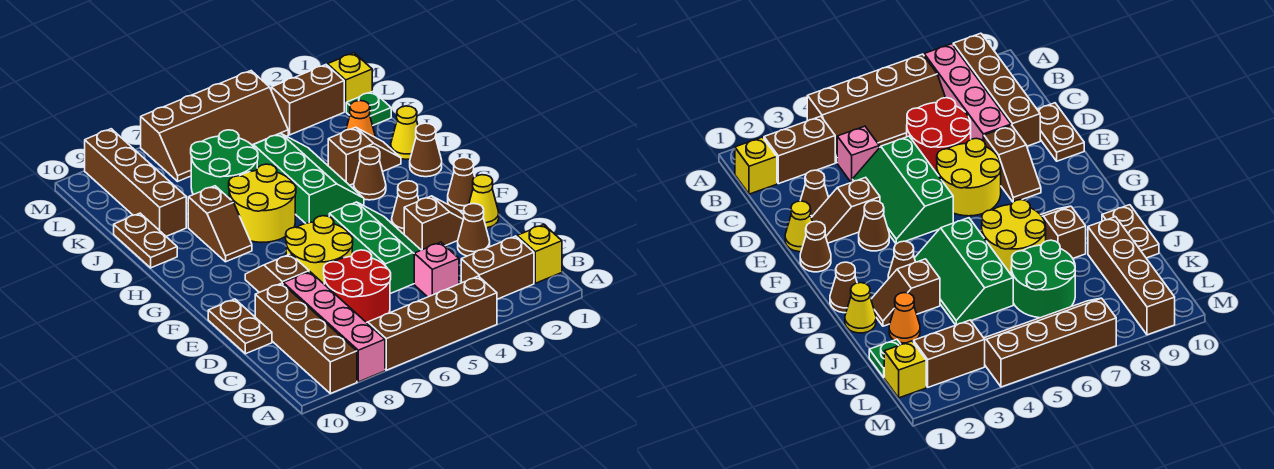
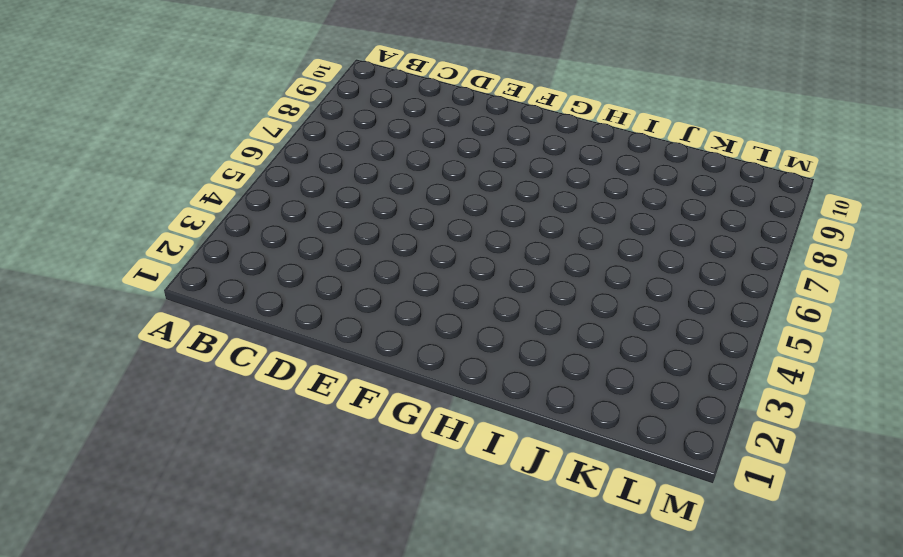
none -> brown slope A4:B7 level 1 top A
none -> pink brick A8:D8 level 1
none -> brown brick A9:D9 level 1
none -> yellow brick B1 level 1

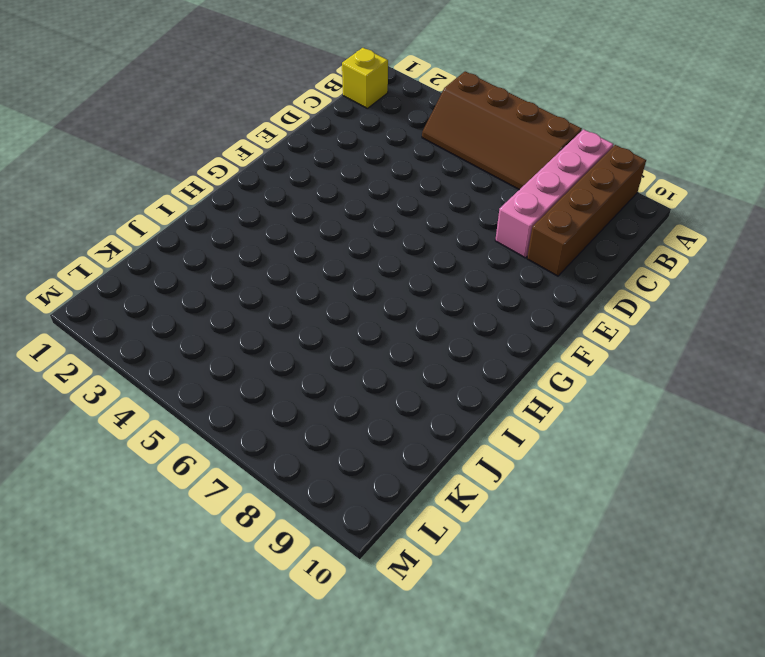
none -> brown brick B2:B3 level 1
none -> pink brick C4 level 1
none -> red round brick C6:D7 level 1
none -> brown cone D2 level 1

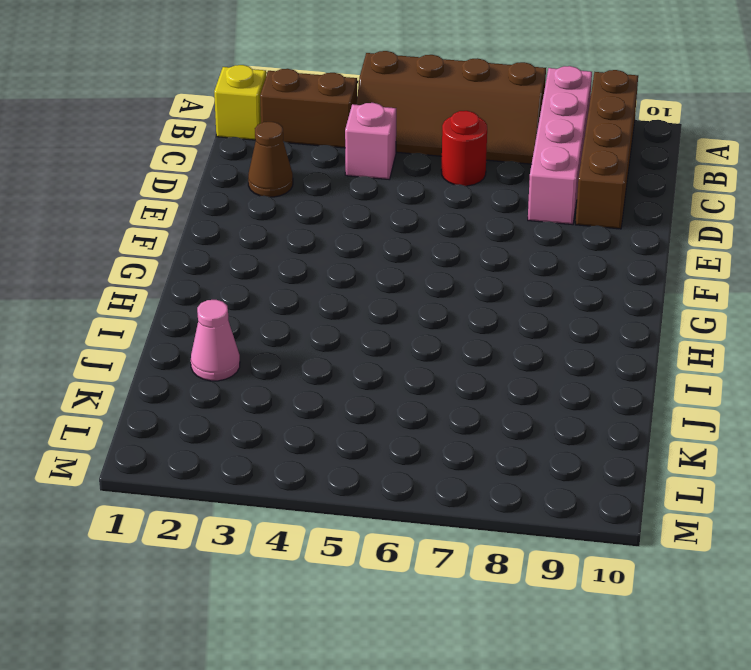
red round brick C6 level 1 -> red round brick C6:D7 level 1
pink cone J2 level 1 -> orange cone J2 level 1
none -> green slope D4:F5 level 1 top 5
none -> brown plate D10:E10 level 1
none -> yellow cone E1 level 1
none -> brown slope E2:E3 level 1 top 3

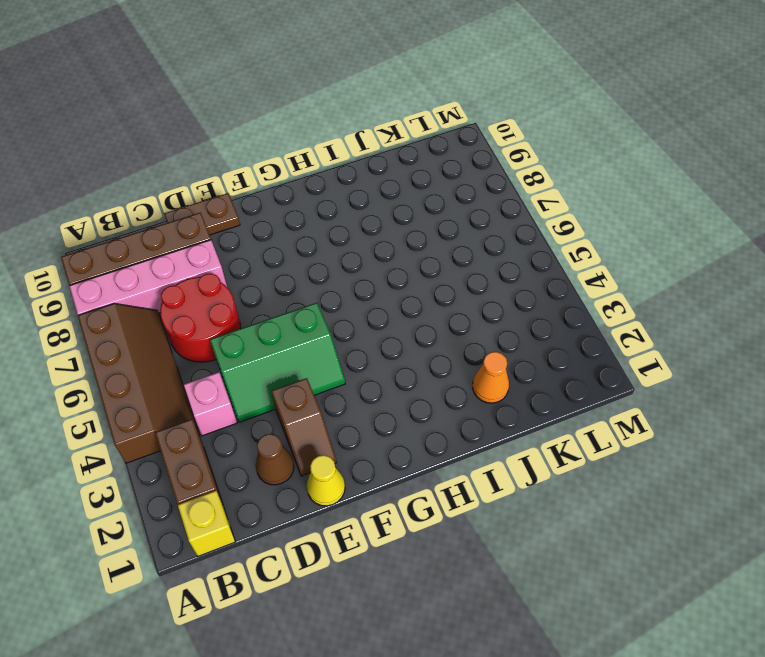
none -> yellow round brick E6:F7 level 1
none -> brown slope E8:F8 level 1 top E
none -> brown cone F1 level 1
none -> brown cone F3 level 1

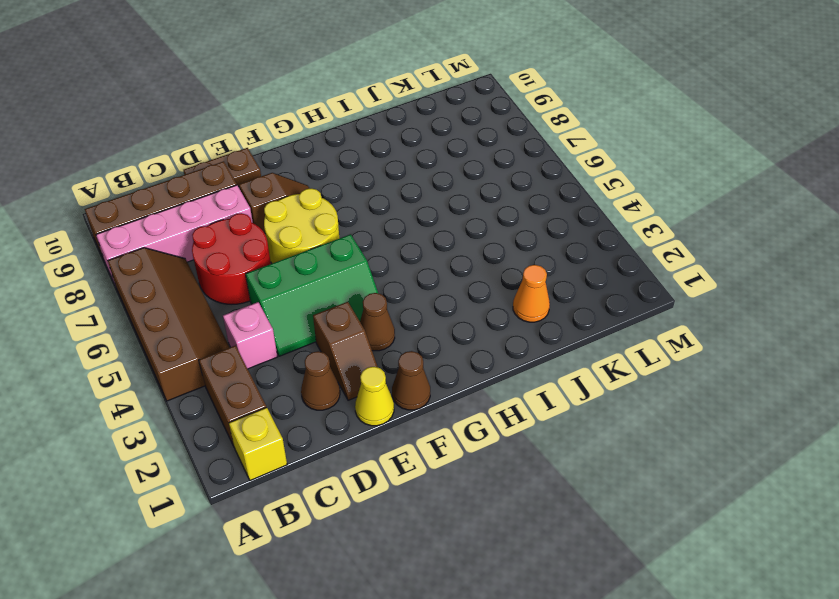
none -> brown cone H1 level 1
none -> brown cone H3 level 1
none -> green slope H4:J5 level 1 top 5
none -> yellow round brick H6:I7 level 1

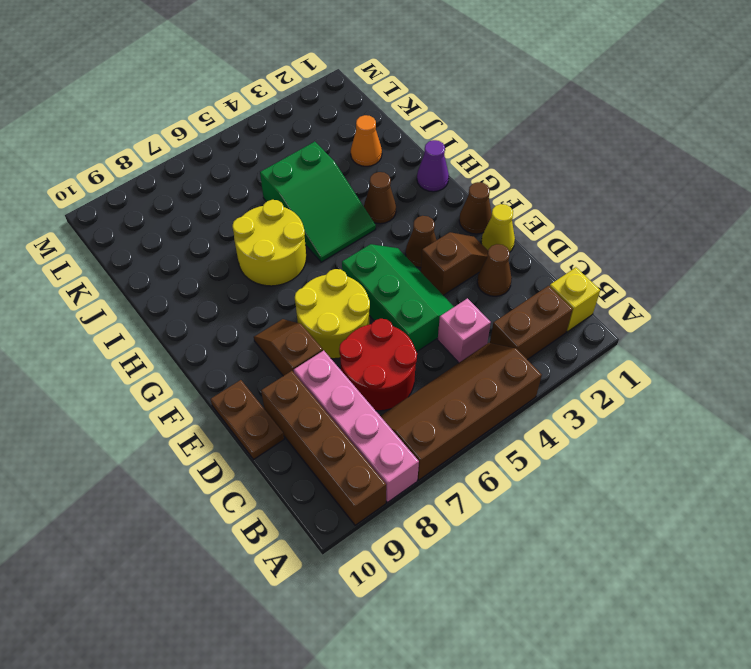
purple cone H1 level 1 -> brown cone H1 level 1
green slope H4:J5 level 1 top J -> green slope H4:J5 level 1 top 5
none -> brown slope H8:I8 level 1 top I
none -> yellow cone I1 level 1
none -> brown slope I2:I3 level 1 top 3
none -> brown plate I10:J10 level 1

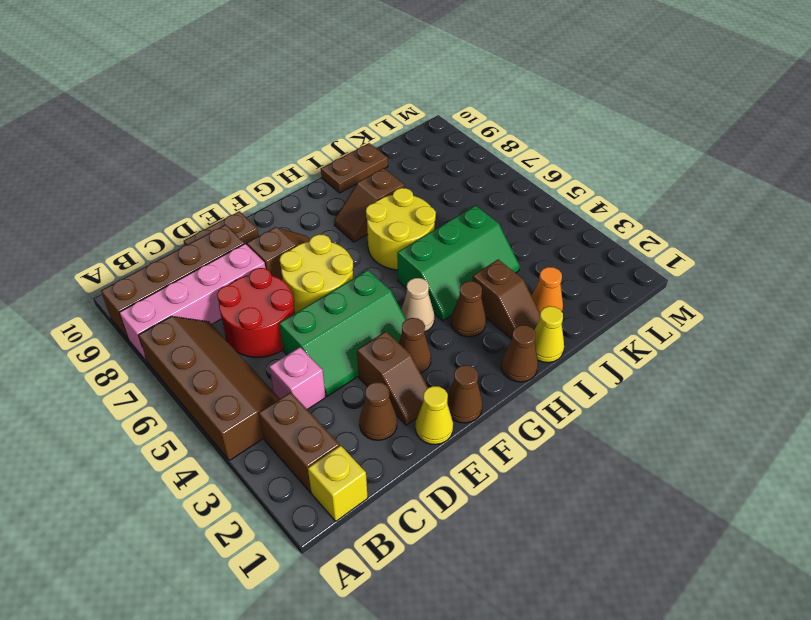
tan cone G4 level 1 -> none
none -> green round brick J6:K7 level 1
none -> brown brick J9:M9 level 1
none -> green plate K1 level 1
none -> yellow brick L1 level 1

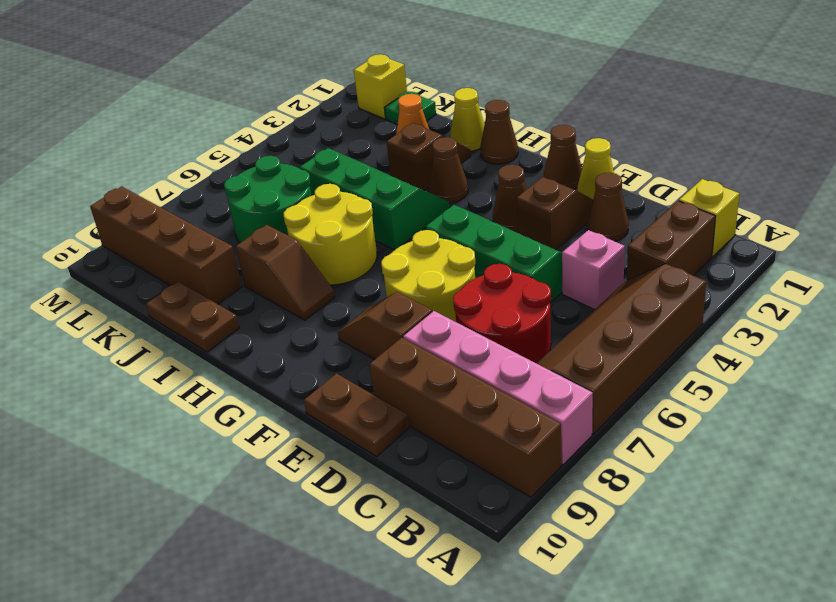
none -> brown brick L2:L3 level 1
none -> brown slope L4:M7 level 1 top M

